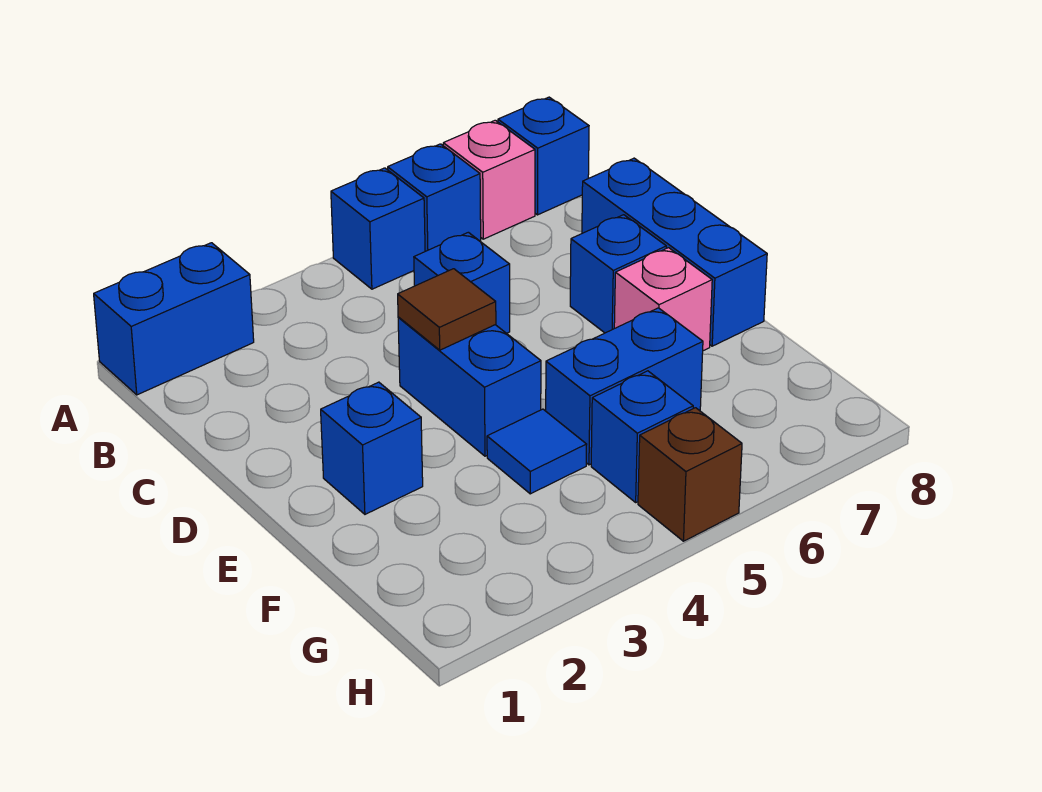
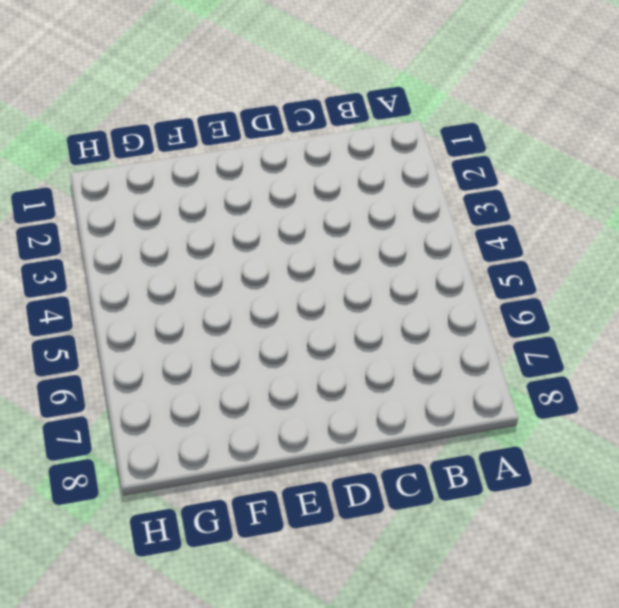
none -> blue brick A1:A2 level 1
none -> blue brick A5 level 1
none -> blue brick A6 level 1

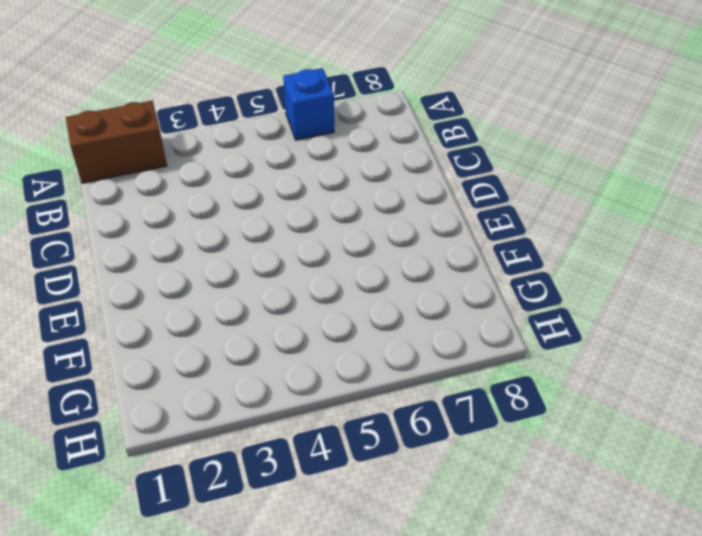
brown brick A1:A2 level 1 -> blue brick A1:A2 level 1
none -> blue brick A5 level 1
none -> pink brick A7 level 1
none -> blue brick A8 level 1

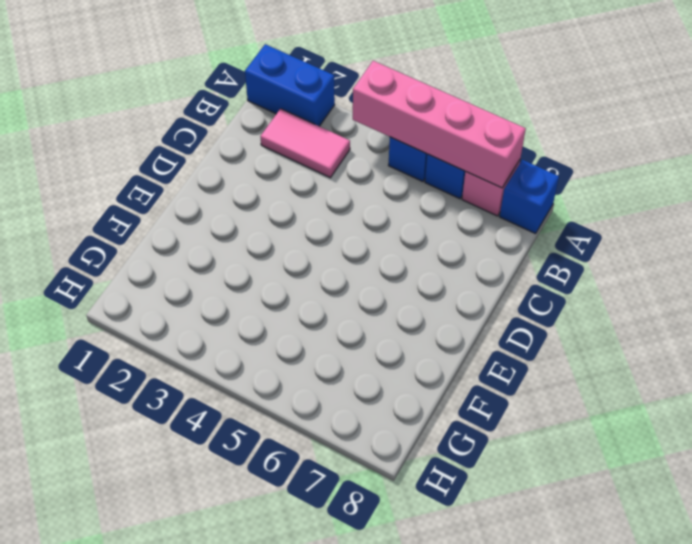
pink brick A4:A7 level 2 -> none
pink tile B2:B3 level 1 -> none
none -> blue brick C5 level 1
none -> blue brick C8:E8 level 1
none -> blue brick D4:E4 level 1

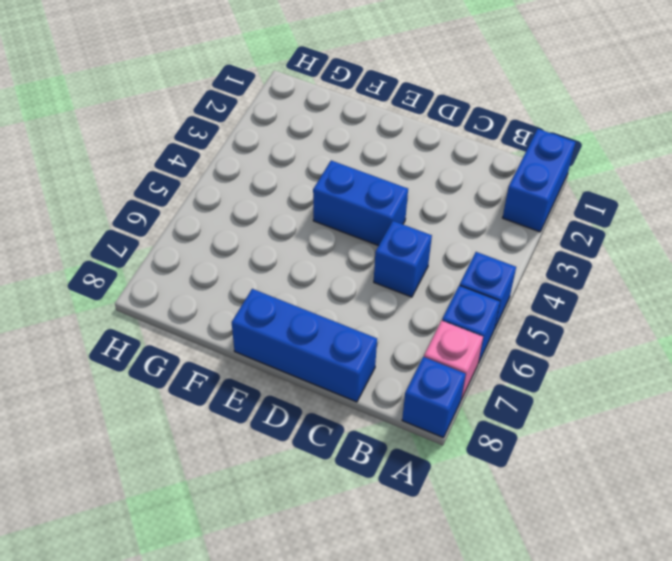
none -> blue brick D7 level 1
none -> blue brick E2 level 1
none -> pink brick E7 level 1

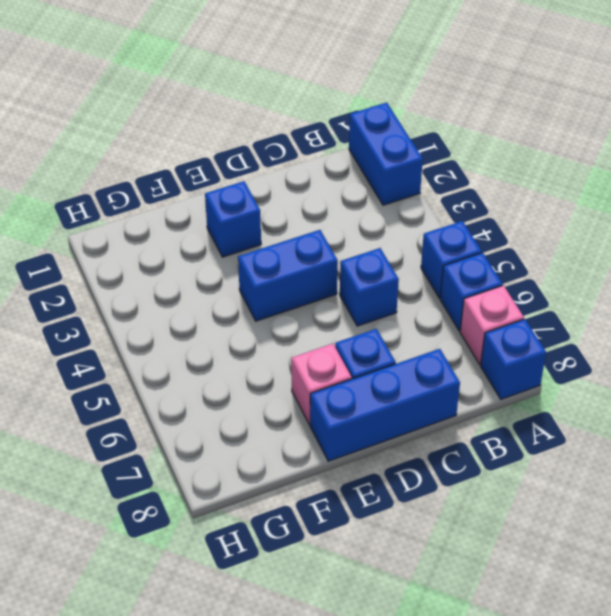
none -> blue tile F4 level 1
none -> blue brick F5:F6 level 1
none -> blue brick G5 level 1

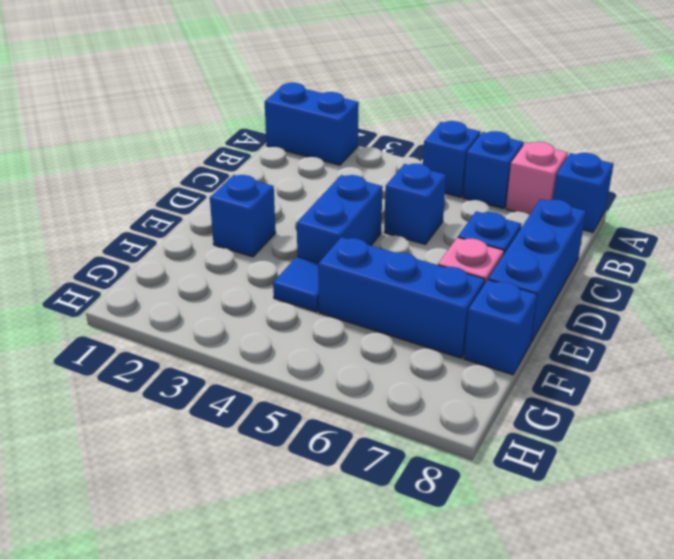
blue brick F5:F7 level 1 -> blue brick F5:F6 level 1
blue brick F8 level 1 -> blue brick G5 level 1
none -> brown brick H5 level 1
none -> brown tile D4 level 2

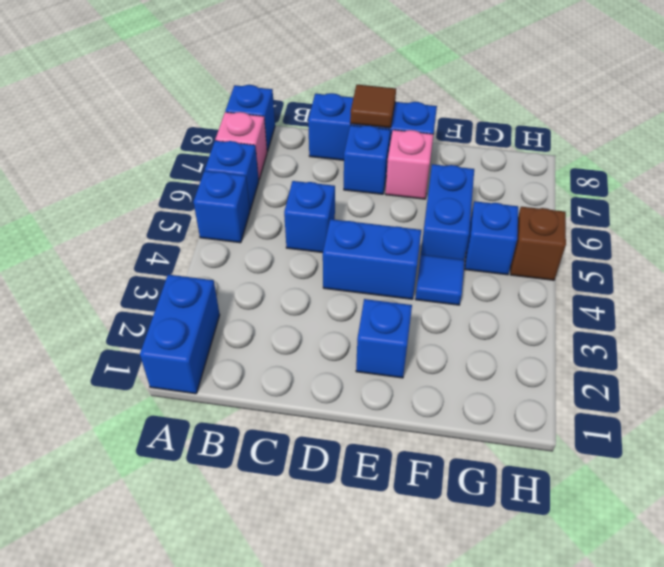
brown tile D8 level 2 -> brown tile D4 level 2

